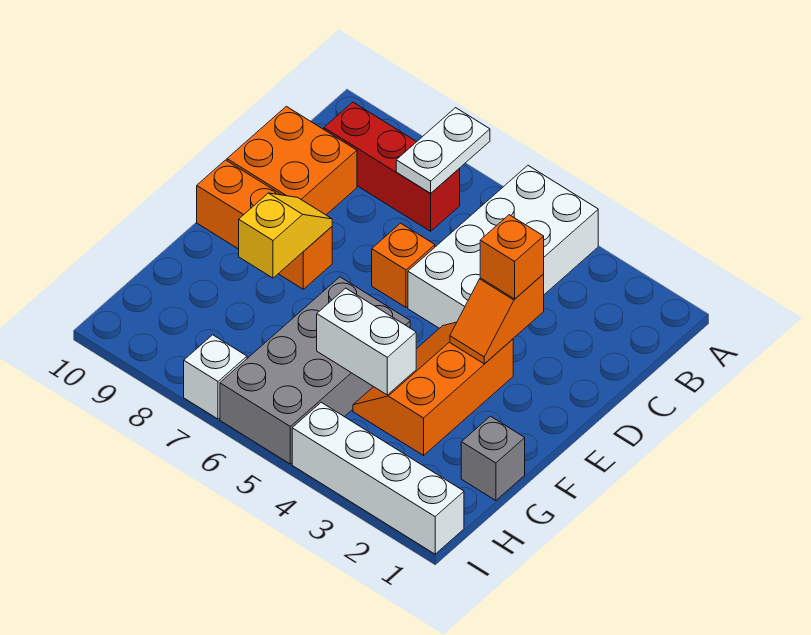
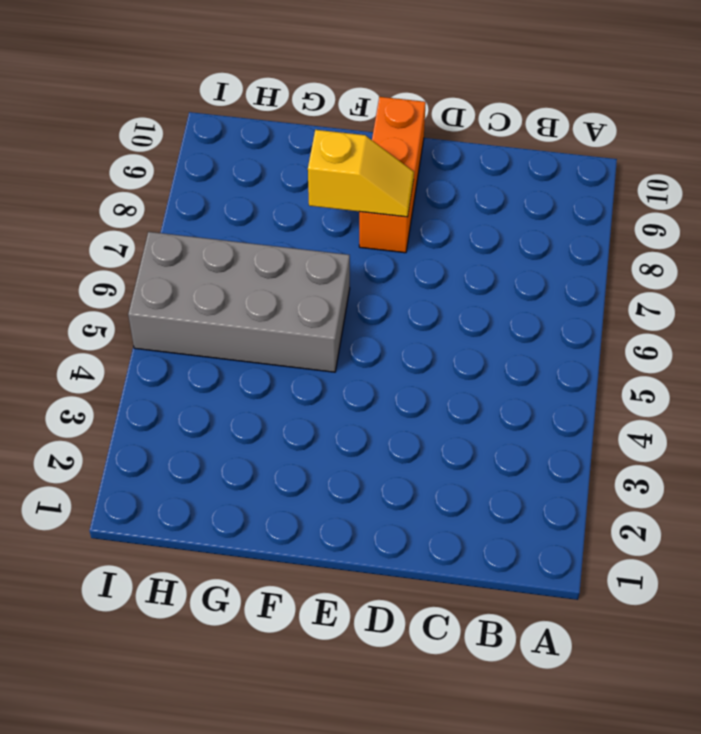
none -> white brick A4:D5 level 1
none -> red brick B7:B9 level 1
none -> orange brick C9:D10 level 1

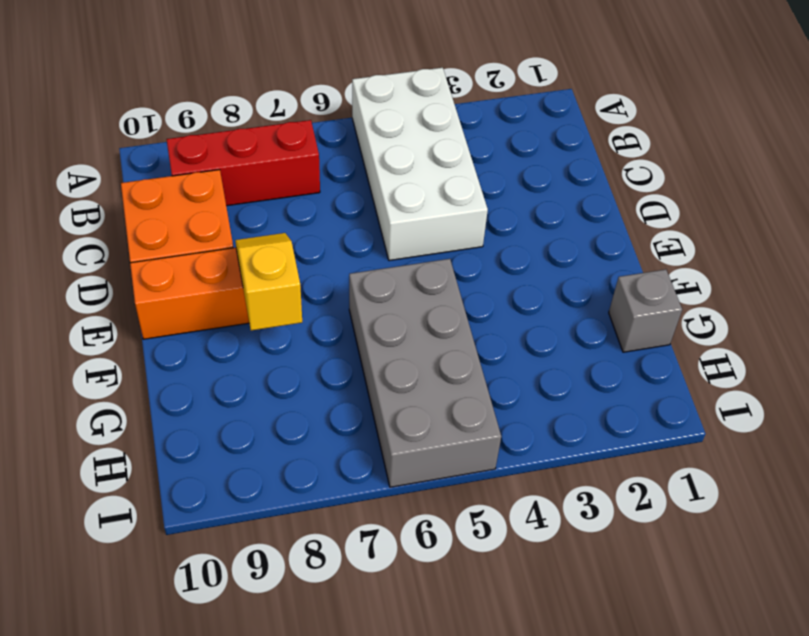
none -> orange brick D6 level 1
none -> orange slope E3:G4 level 1 top 3
none -> white brick I1:I4 level 1

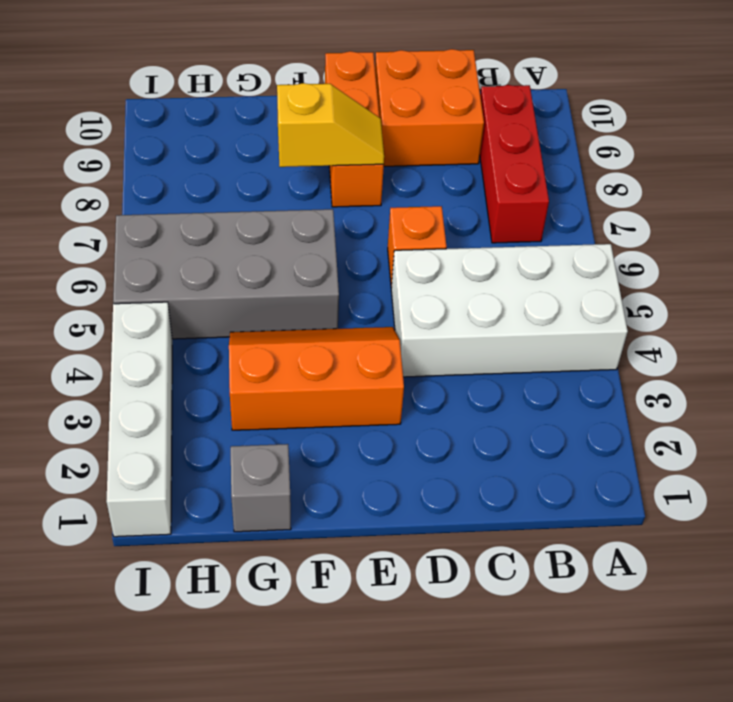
none -> white brick I7 level 1
none -> white plate A7:B7 level 2
none -> orange slope D3:E3 level 2 top D

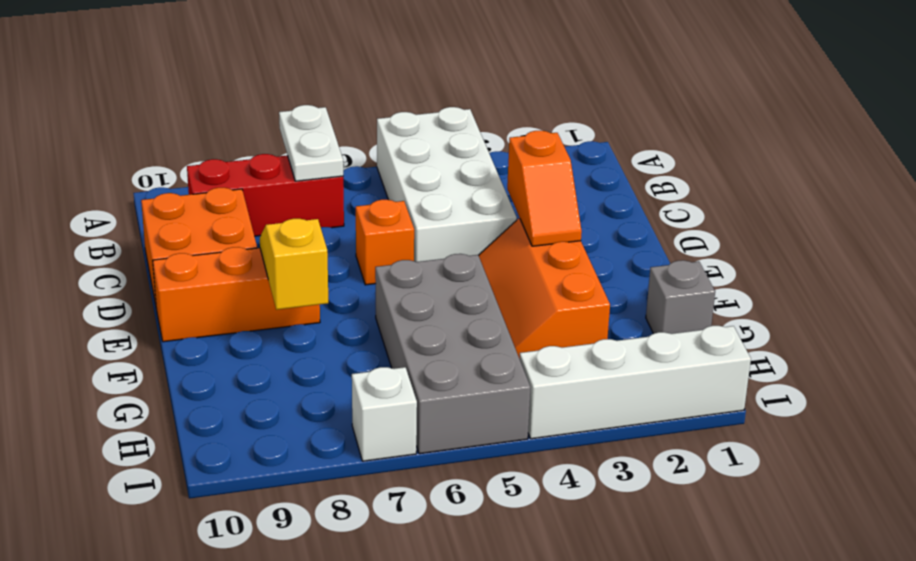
none -> white brick G4:G5 level 2
none -> orange brick D3 level 3

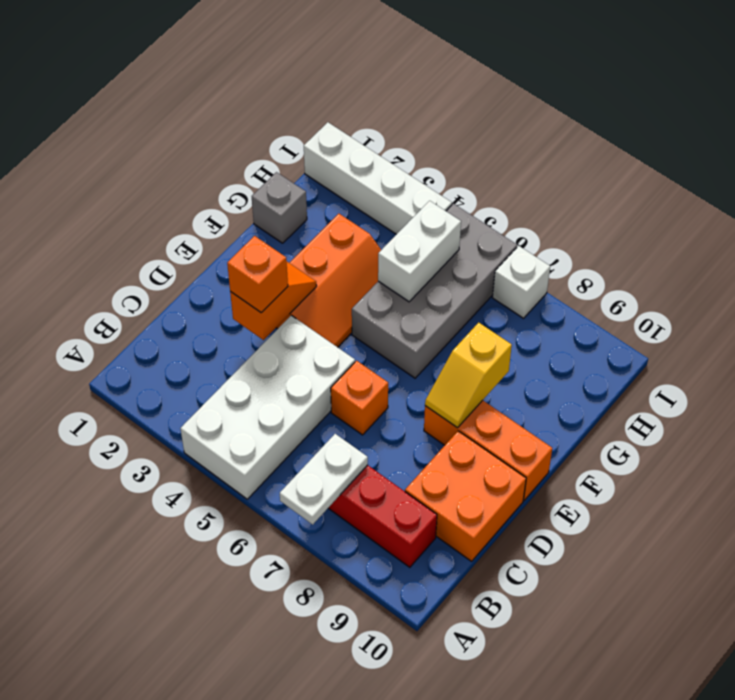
white brick G5:H5 level 2 -> white brick G4:G5 level 2

